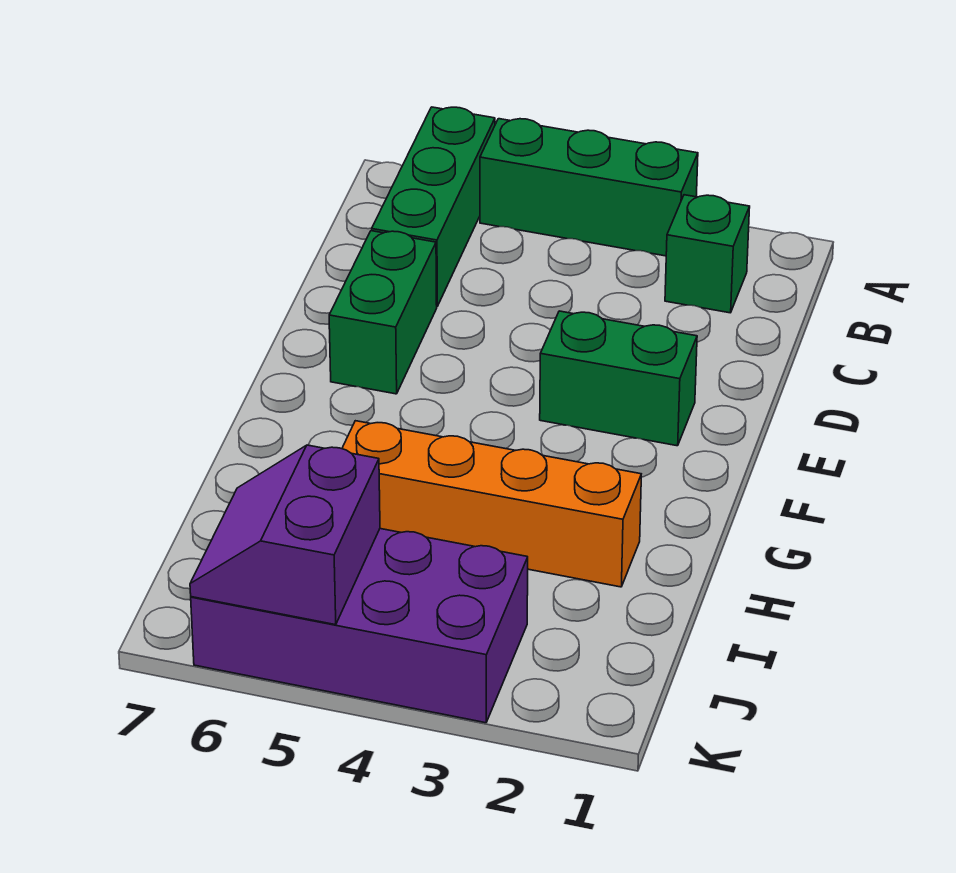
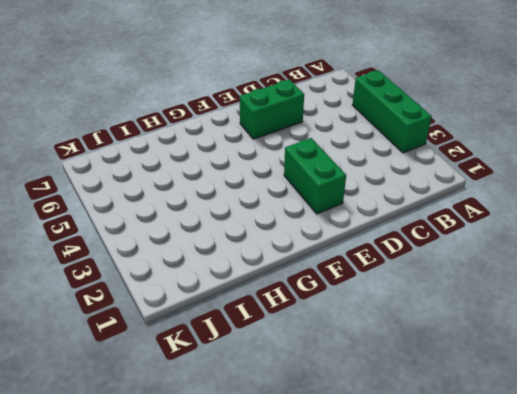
none -> green brick A6:C6 level 1
none -> green brick B2 level 1

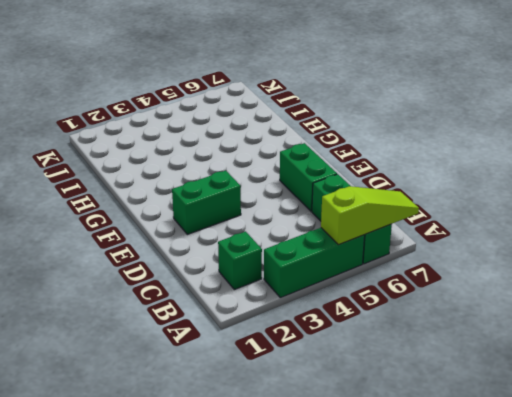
lime slope A5:A7 level 2 top 5 -> none
none -> orange brick H2:H5 level 1
none -> purple brick J3:K6 level 1

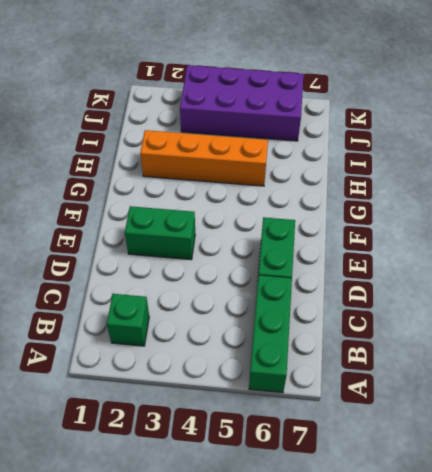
none -> green brick A3:A5 level 1
none -> purple slope J5:K6 level 2 top 5

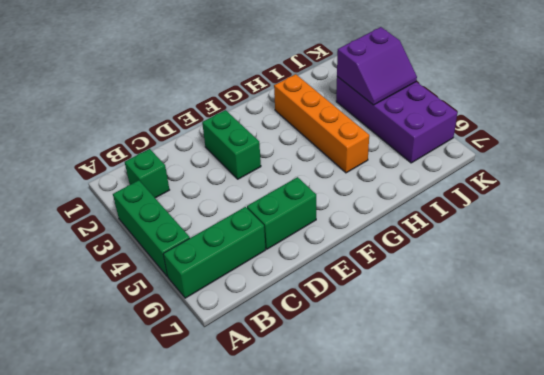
purple slope J3:K4 level 2 top 3 -> purple slope J5:K6 level 2 top 5

